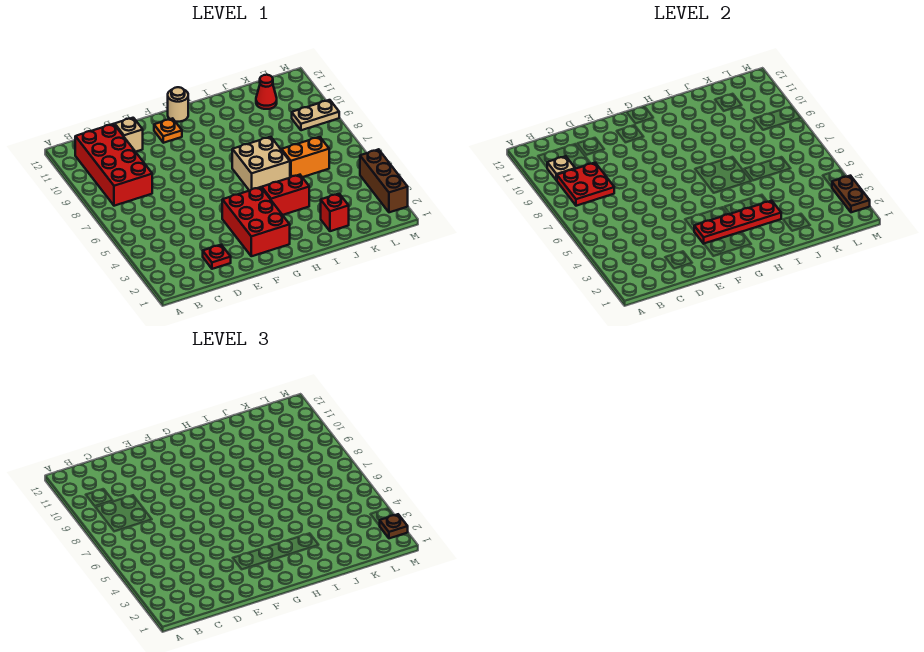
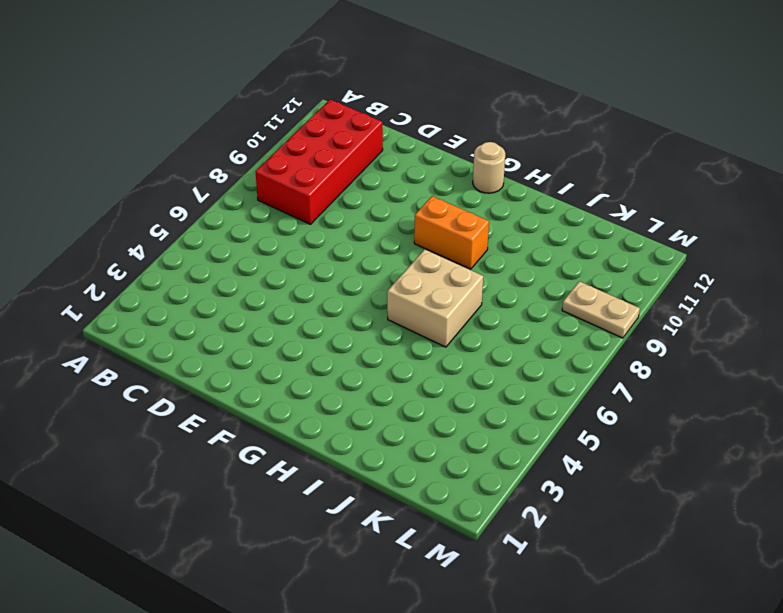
orange brick G9:H9 level 1 -> orange brick J6:K6 level 1
none -> red plate D2 level 1
none -> tan brick D11 level 1
none -> red brick F2:G4 level 1

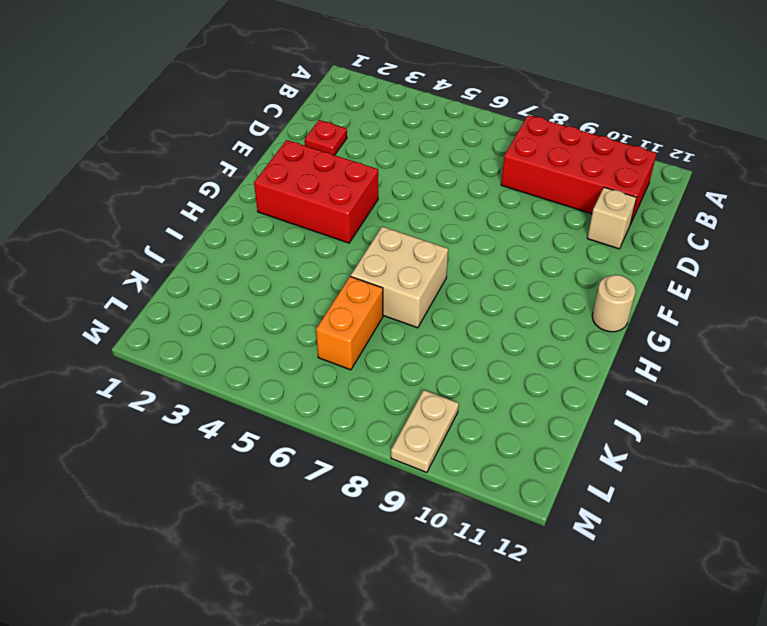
none -> orange plate F11 level 1
none -> red brick H4:I4 level 1
none -> red brick J2 level 1

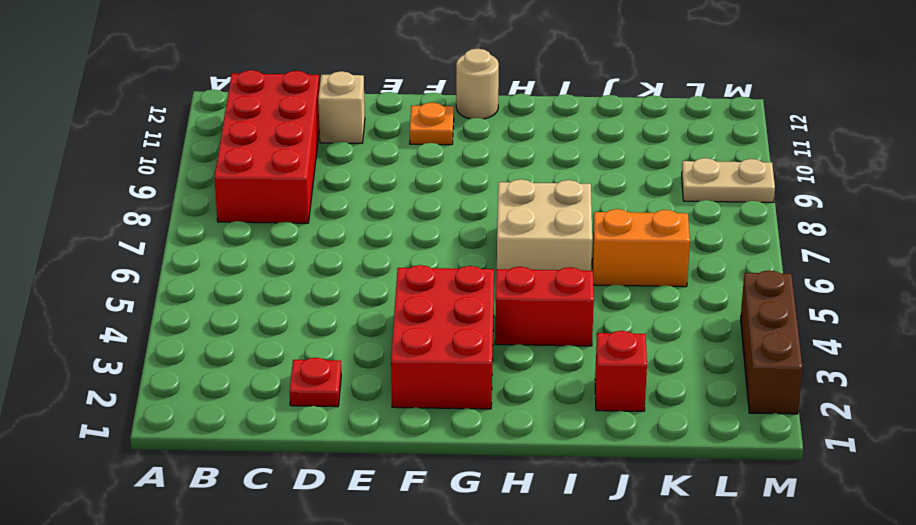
none -> red cone K11 level 1
none -> red plate B8:C9 level 2
none -> tan plate B10 level 2

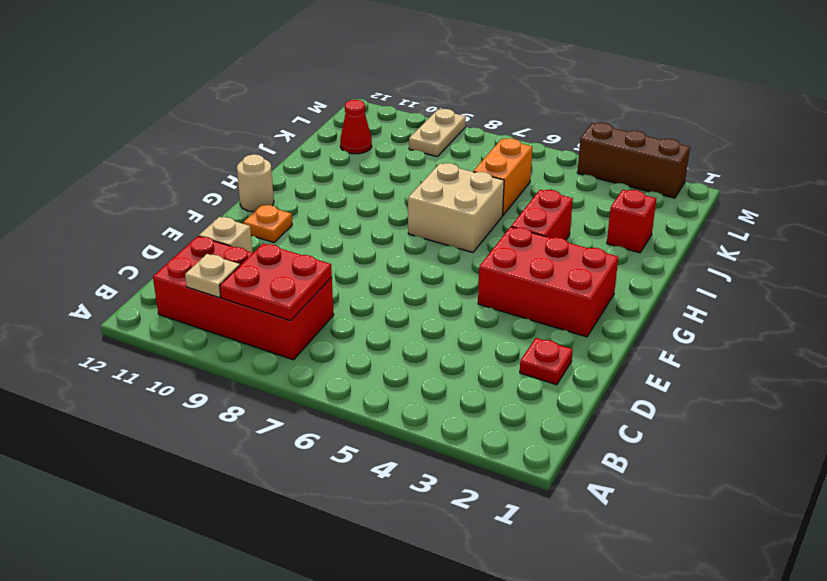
none -> red plate F3:I3 level 2
none -> brown plate M2:M3 level 2
none -> brown plate M2 level 3

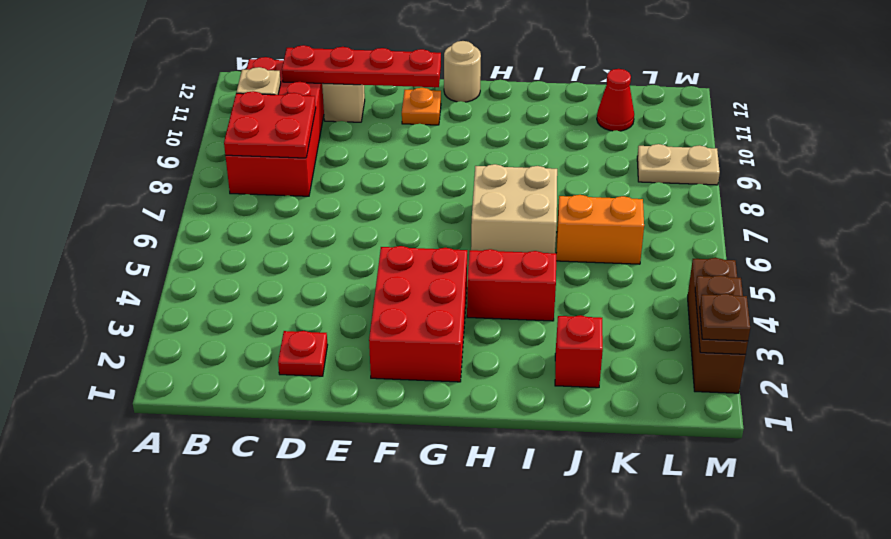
red plate C11:F11 level 2 -> red plate F3:I3 level 2

